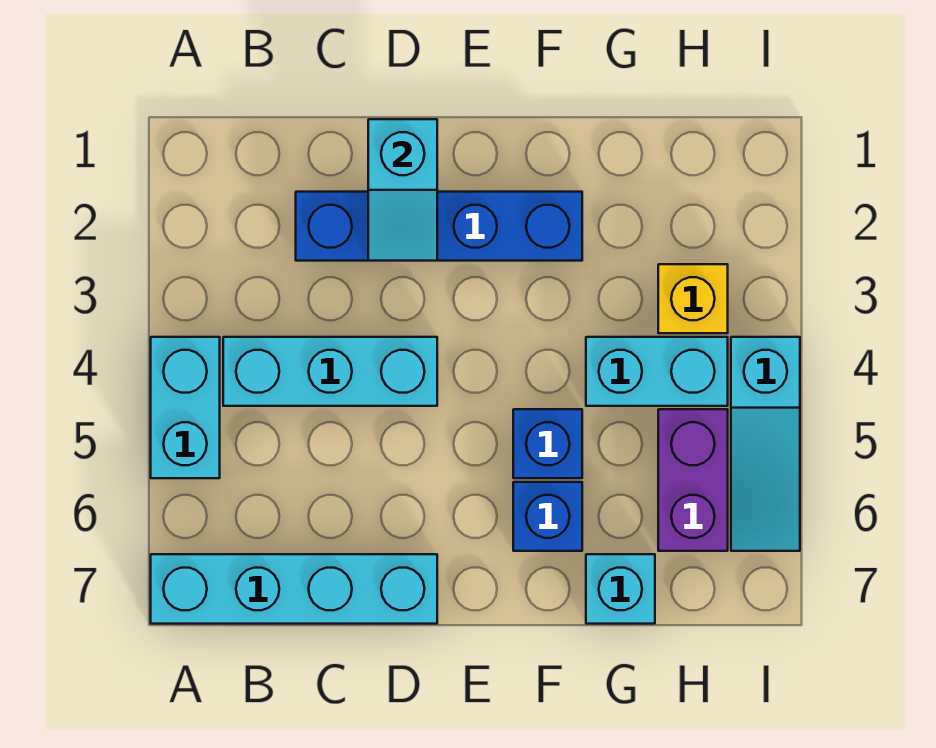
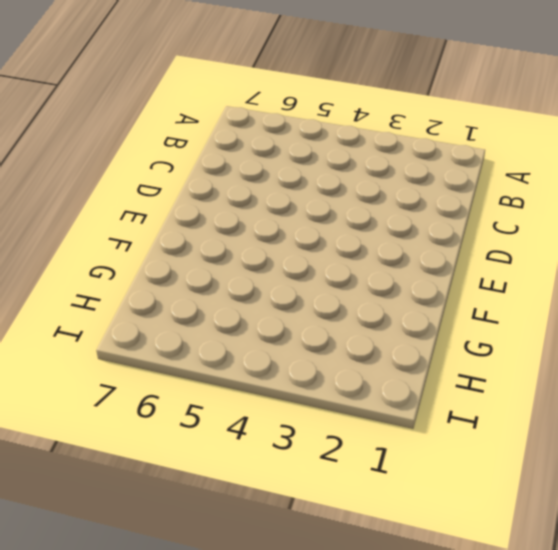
none -> cyan brick A4:A5 level 1
none -> cyan brick A7:D7 level 1
none -> cyan brick B4:D4 level 1

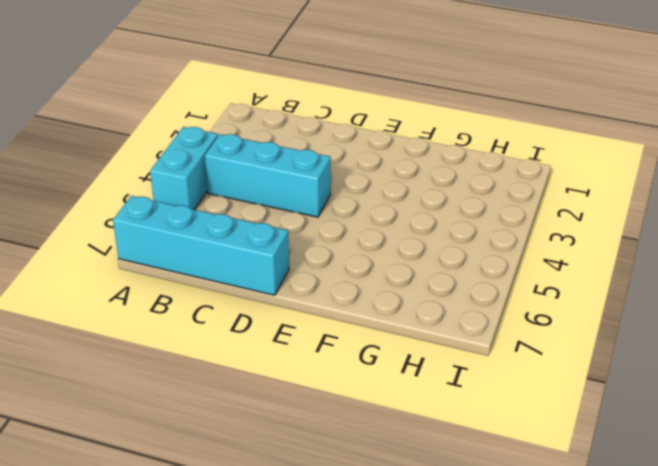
none -> blue brick C2:F2 level 1
none -> blue brick F5 level 1
none -> blue brick F6 level 1

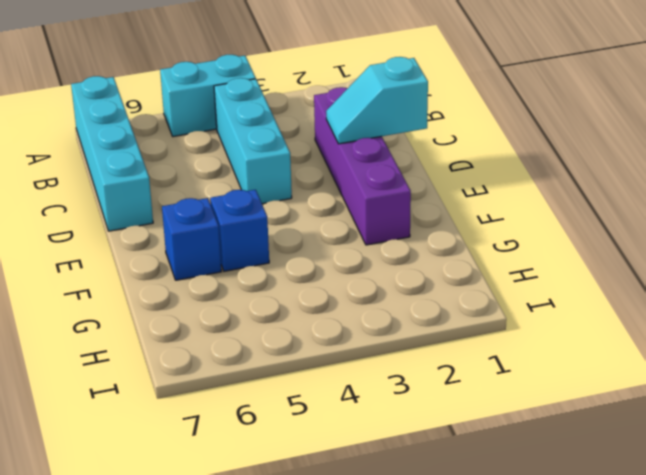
purple brick C2:F2 level 1 -> blue brick C2:F2 level 1
none -> cyan brick G4:H4 level 1
none -> cyan brick G7 level 1
none -> yellow brick H3 level 1

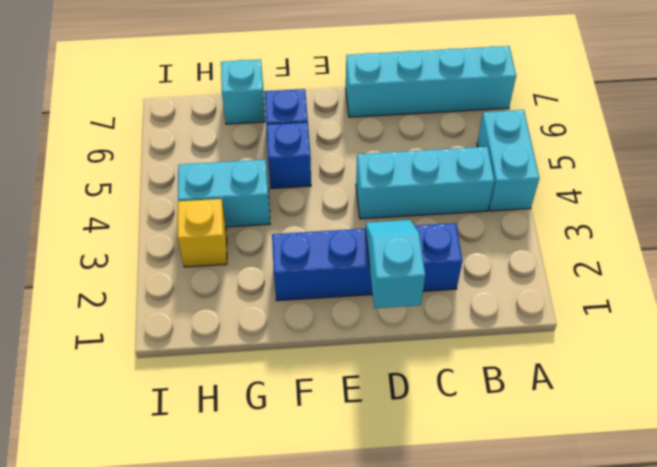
none -> purple brick H5:H6 level 1
none -> cyan slope I4:I6 level 1 top 4

